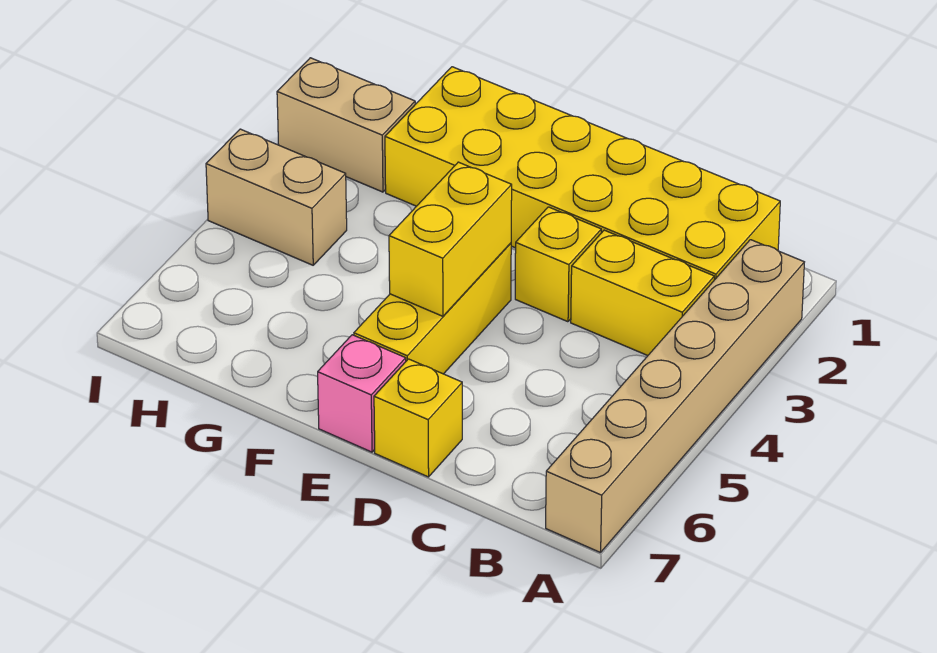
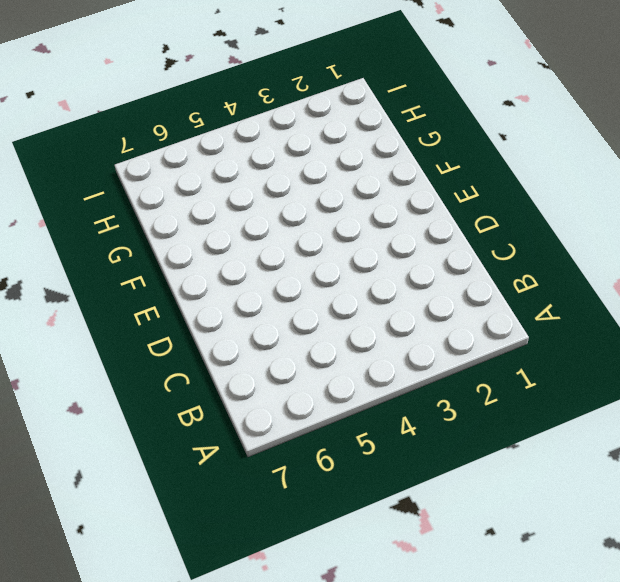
none -> tan brick A2:A7 level 1
none -> yellow brick B1:G2 level 1

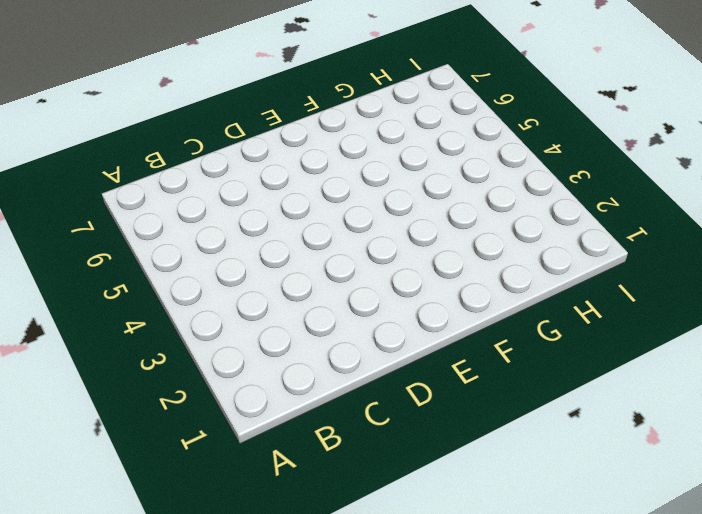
none -> tan brick A2:A7 level 1
none -> yellow brick B1:G2 level 1

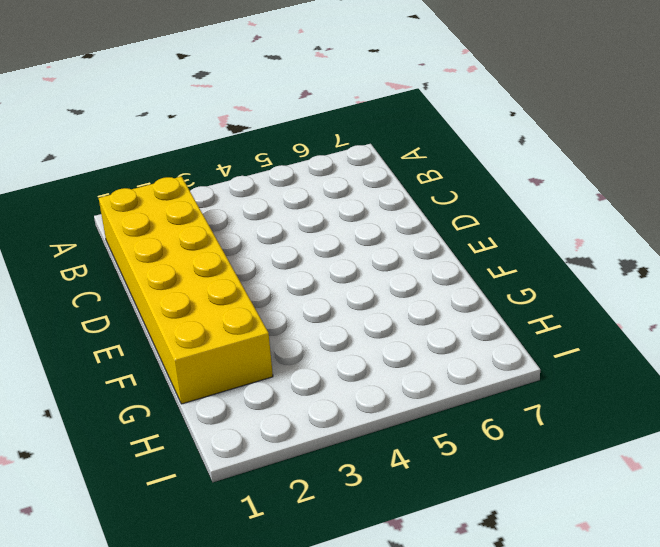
none -> tan brick A2:A7 level 1
none -> yellow brick B3:C3 level 1

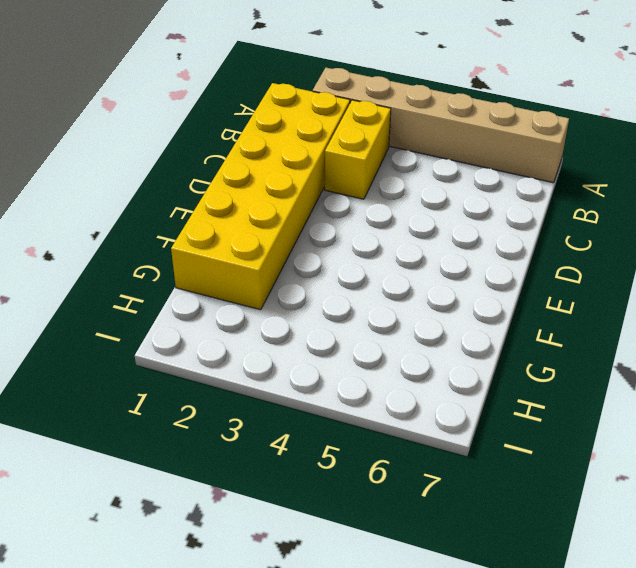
none -> yellow brick D3 level 1
none -> yellow brick D7 level 1

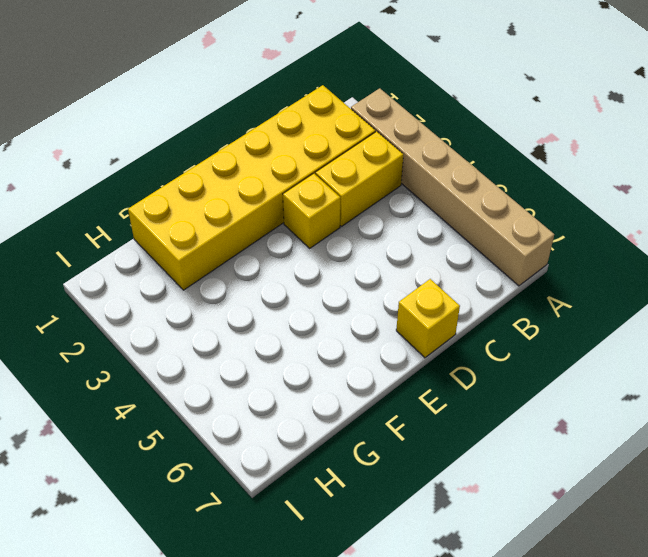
none -> yellow brick E4:E6 level 1
none -> pink brick E7 level 1

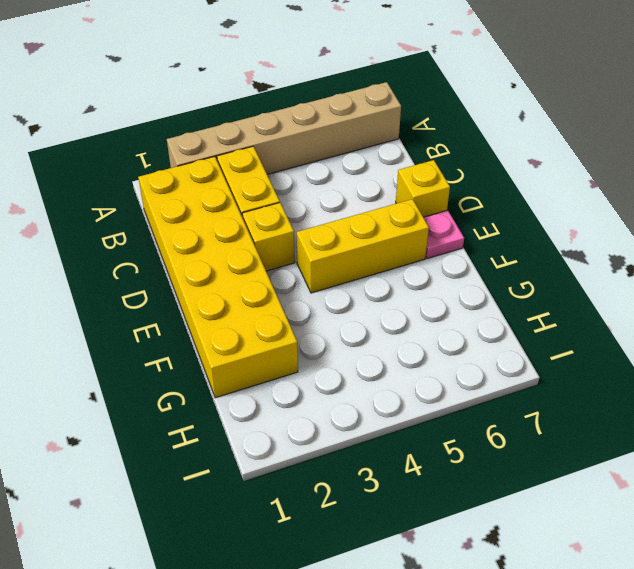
pink plate E7 level 1 -> pink brick E7 level 1
none -> tan brick H2:I2 level 1
none -> tan brick H4:I4 level 1

